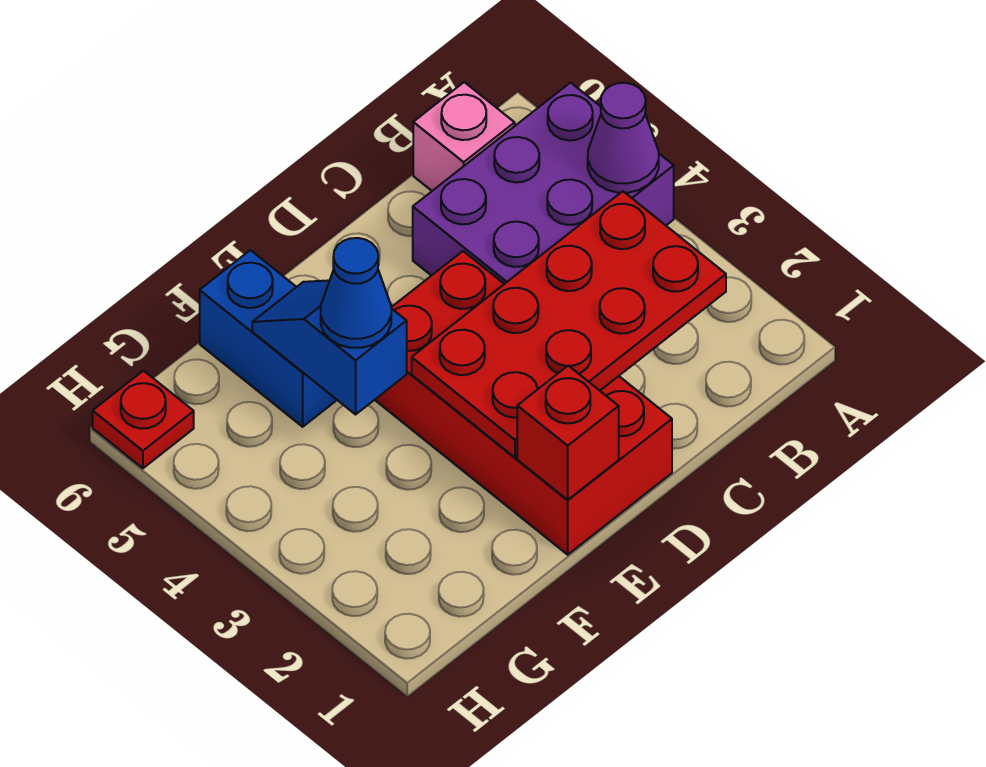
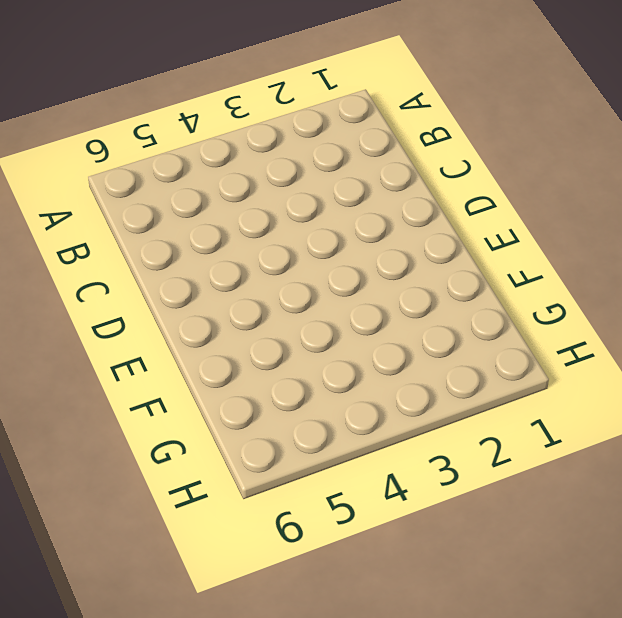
none -> purple brick A4:C5 level 1
none -> pink brick B6 level 1

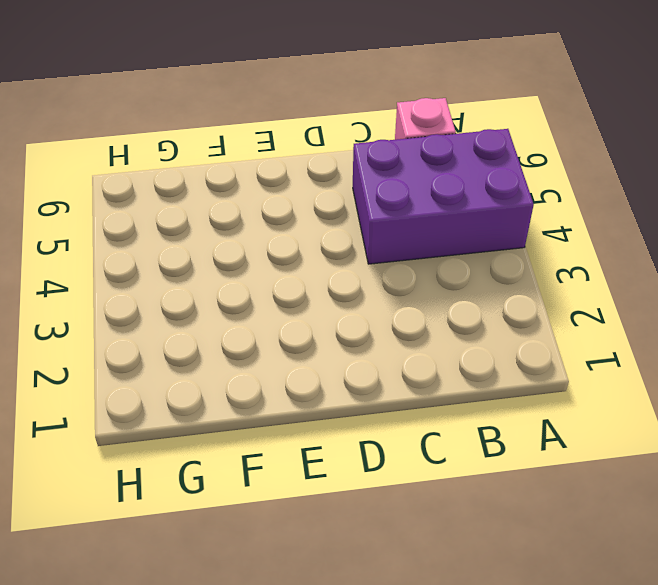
none -> red brick D1:E4 level 1
none -> blue brick F5:F6 level 1

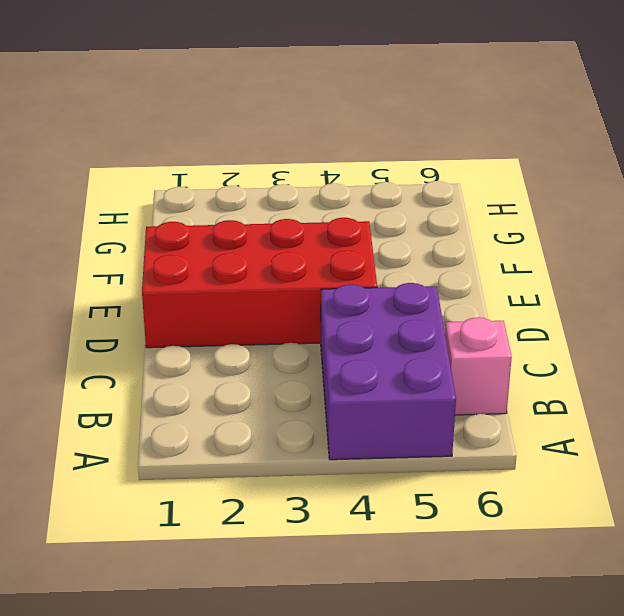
none -> blue brick F5:F6 level 1
none -> red plate H6 level 1

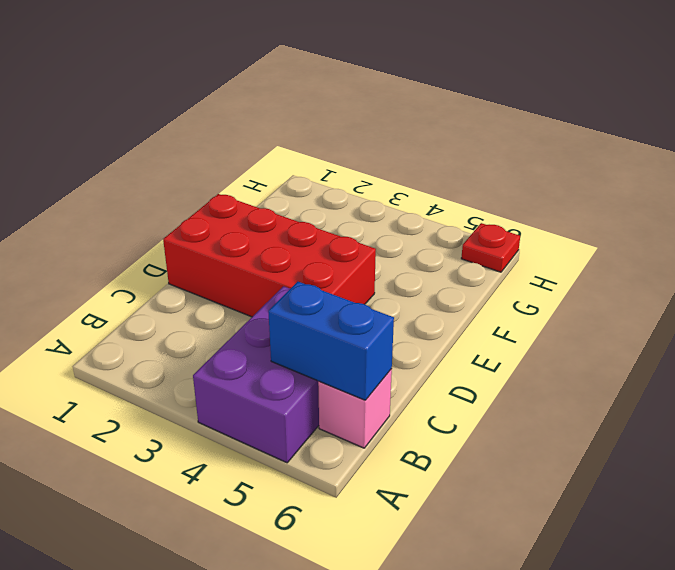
blue brick B5:B6 level 2 -> blue brick F5:F6 level 1
none -> purple cone A4 level 2
none -> red plate B2:E3 level 2

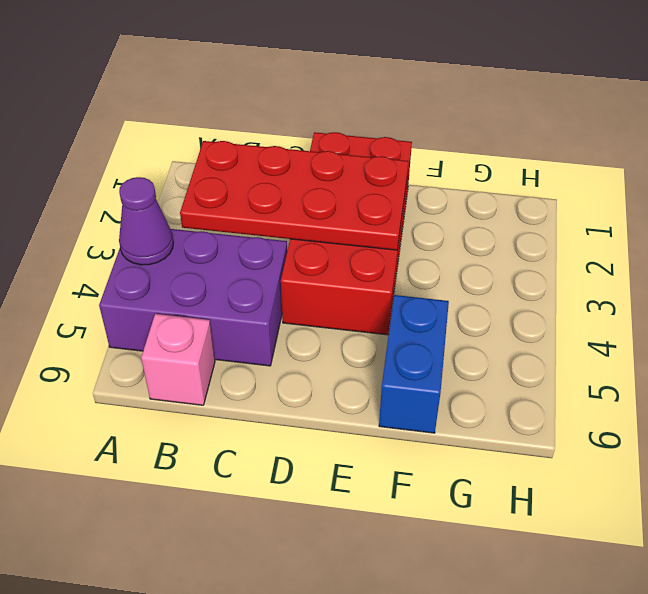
none -> red plate H6 level 1
none -> red brick E1 level 2

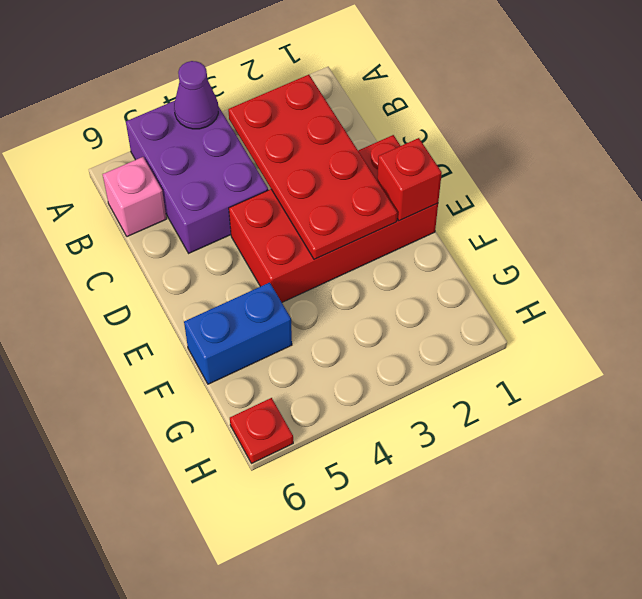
none -> blue slope F4:F5 level 2 top 4
none -> blue cone F4 level 3

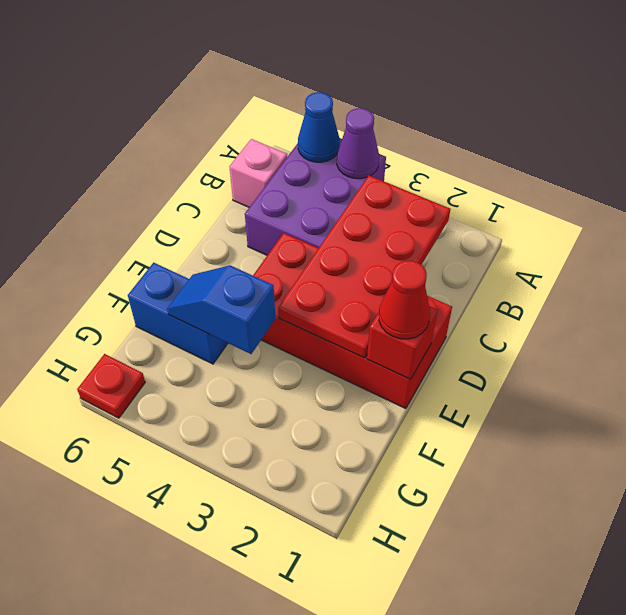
blue cone A5 level 2 -> blue cone F4 level 3
red cone E1 level 3 -> none

